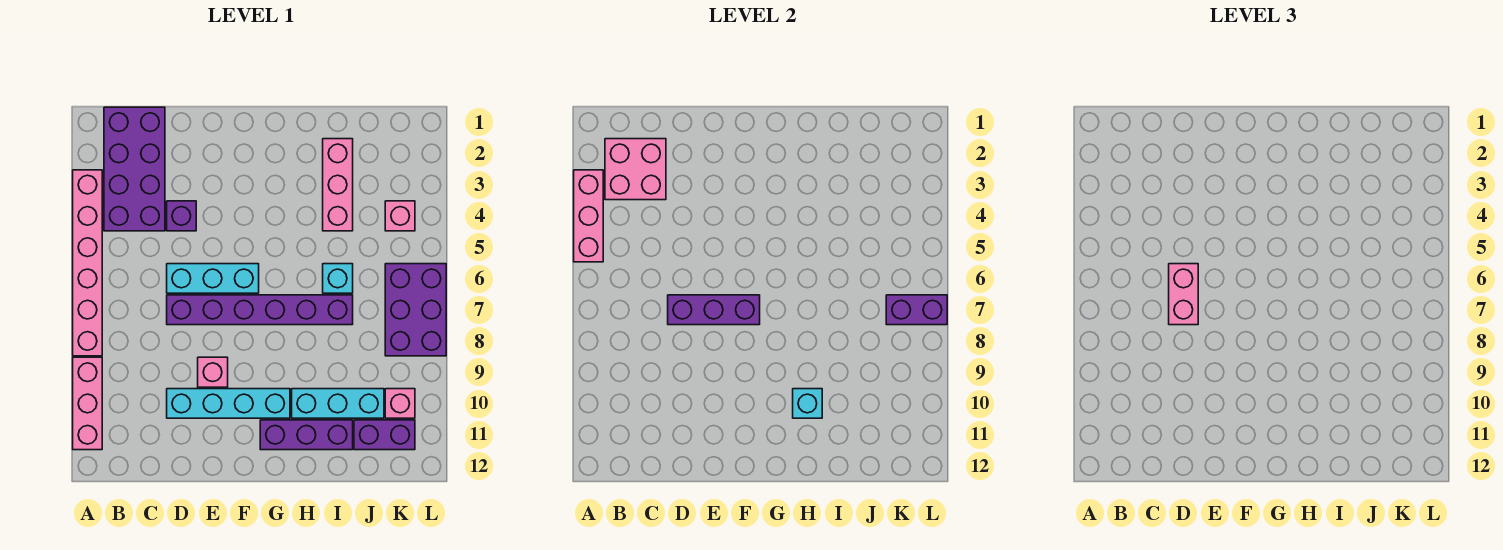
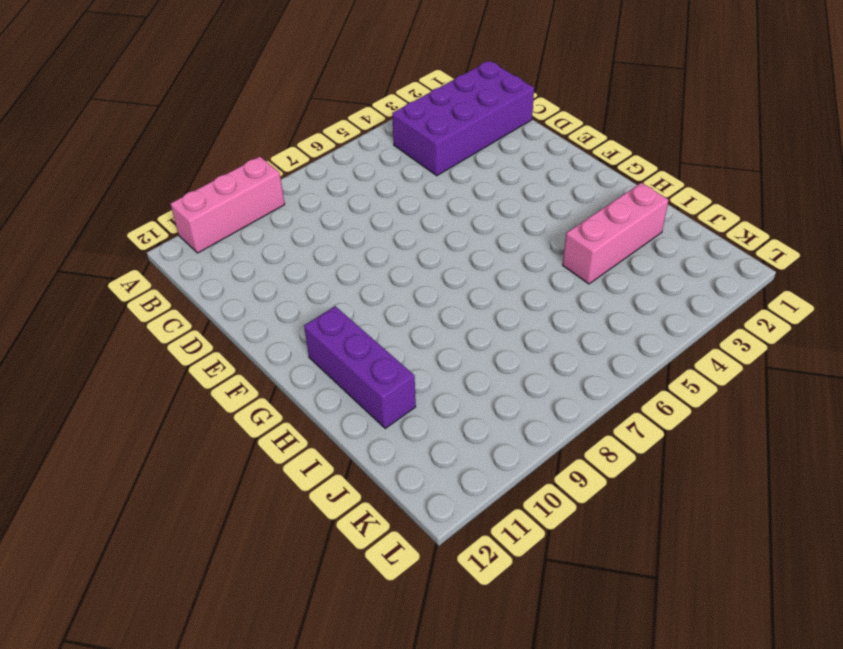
none -> pink brick A3:A8 level 1
none -> purple brick D4 level 1
none -> cyan brick D6:F6 level 1

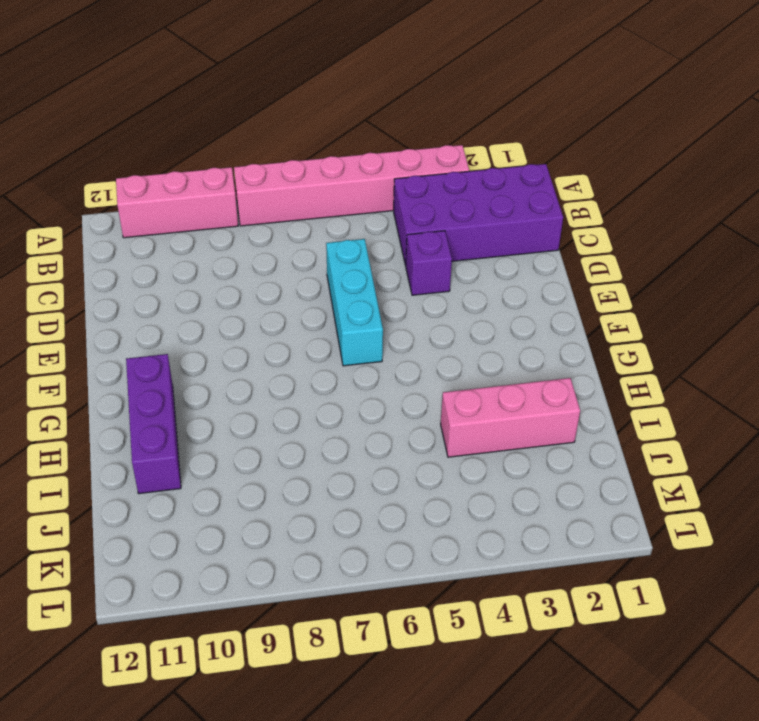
none -> purple brick D7:I7 level 1
none -> cyan brick D10:G10 level 1
none -> pink brick E9 level 1

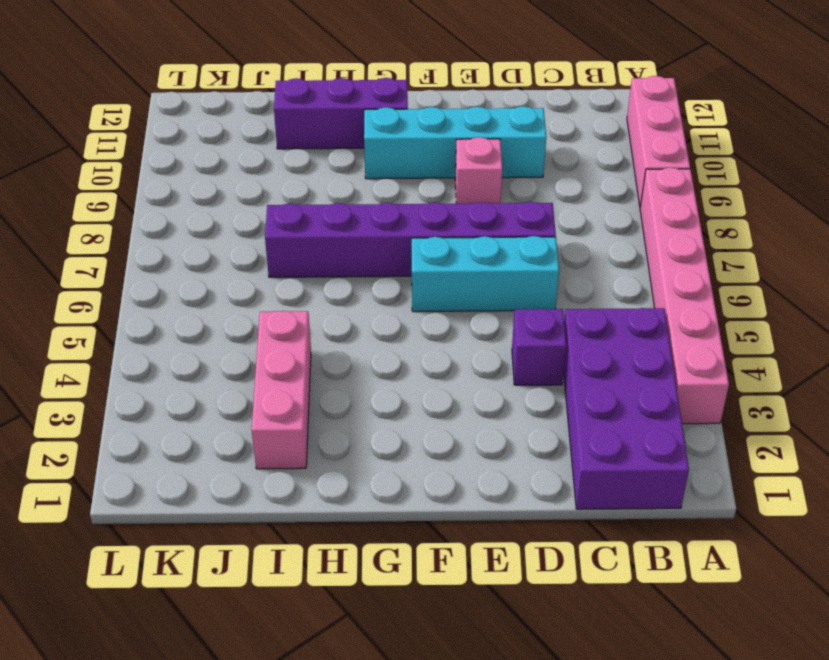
none -> cyan brick H10:J10 level 1
none -> cyan brick I6 level 1
none -> purple brick J11:K11 level 1

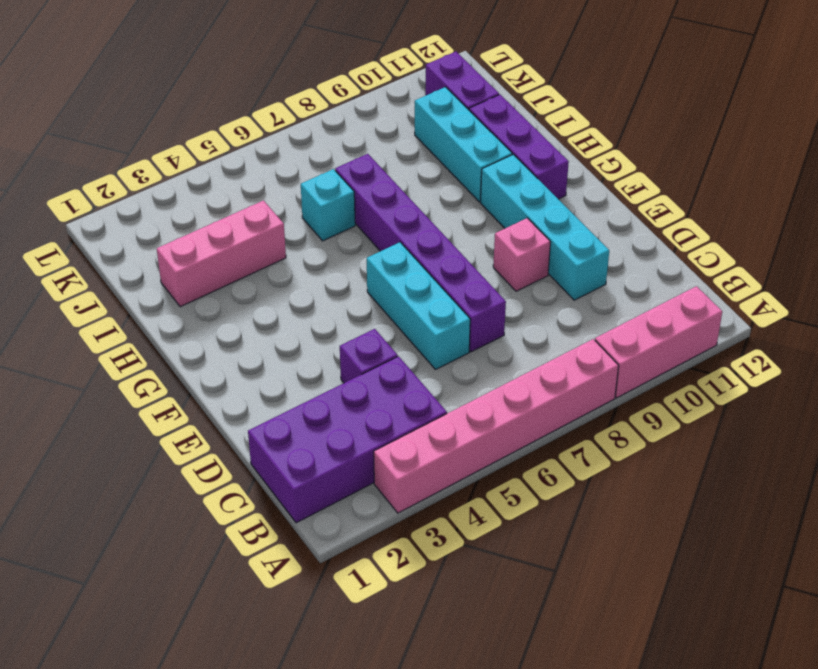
none -> pink brick K4 level 1
none -> purple brick K6:L8 level 1
none -> pink brick K10 level 1

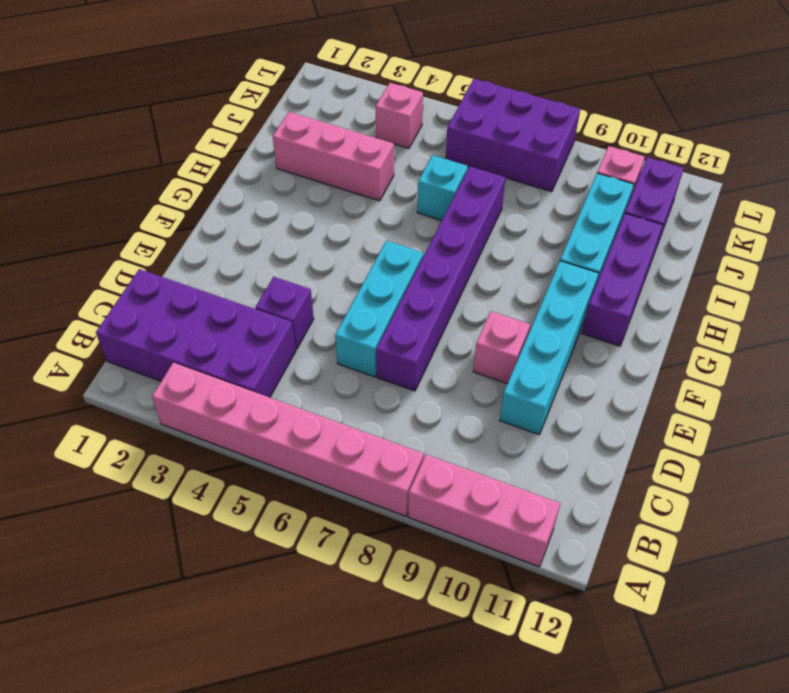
none -> pink brick A3:A5 level 2
none -> pink brick B2:C3 level 2
none -> purple brick D7:F7 level 2

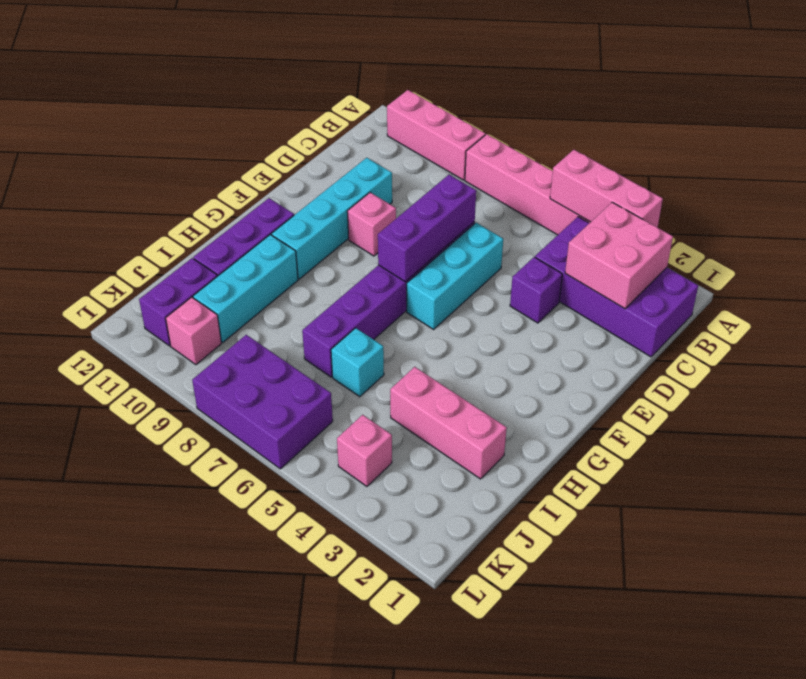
none -> cyan brick H10 level 2
none -> purple brick K7:L7 level 2
none -> pink brick D6:D7 level 3

